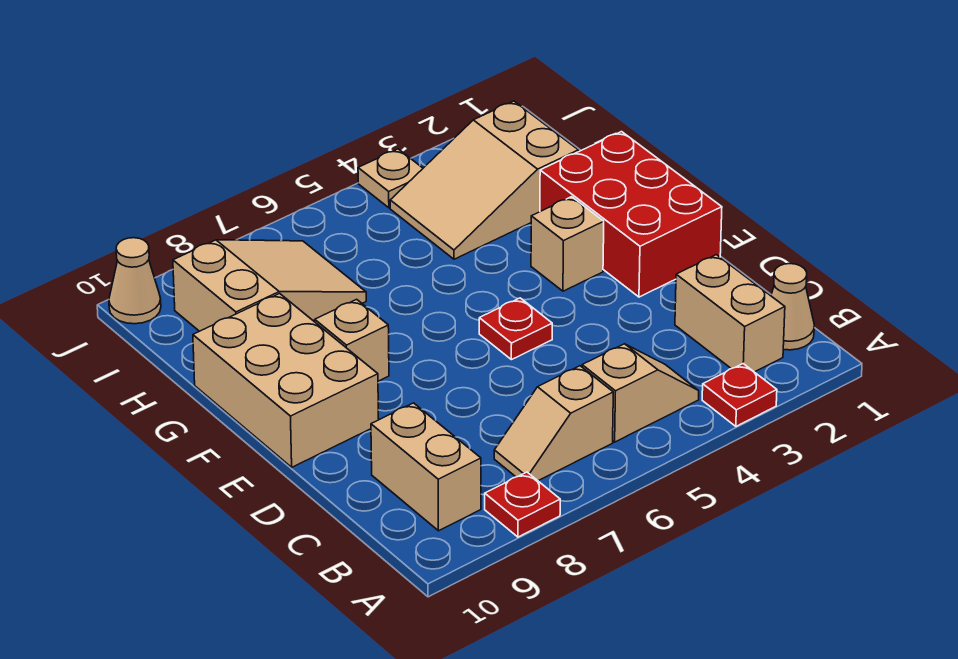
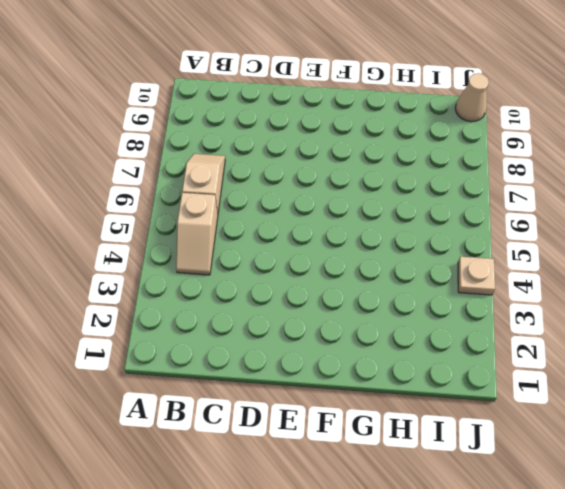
none -> red plate A3 level 1
none -> red plate A8 level 1
none -> tan cone B1 level 1

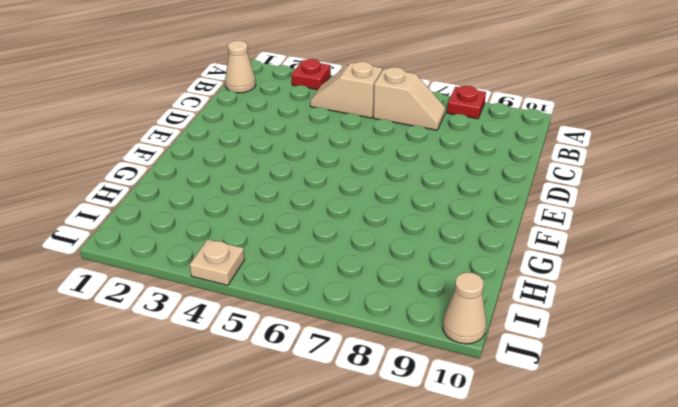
none -> tan brick B2:C2 level 1
none -> tan brick B9:C9 level 1
none -> red brick E1:G2 level 1

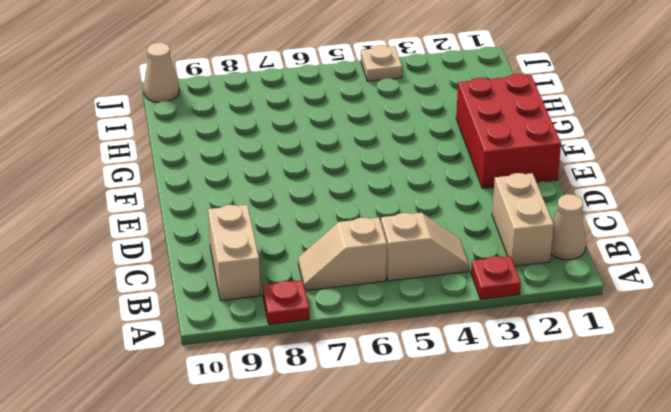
none -> red plate E5 level 1
none -> tan brick E9:G10 level 1
none -> tan brick F3 level 1

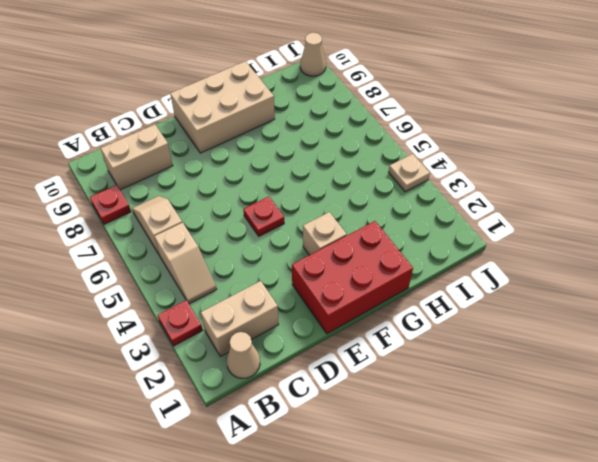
none -> tan brick F8 level 1
none -> tan slope H2:I4 level 1 top 2
none -> tan slope H7:I9 level 1 top 9

